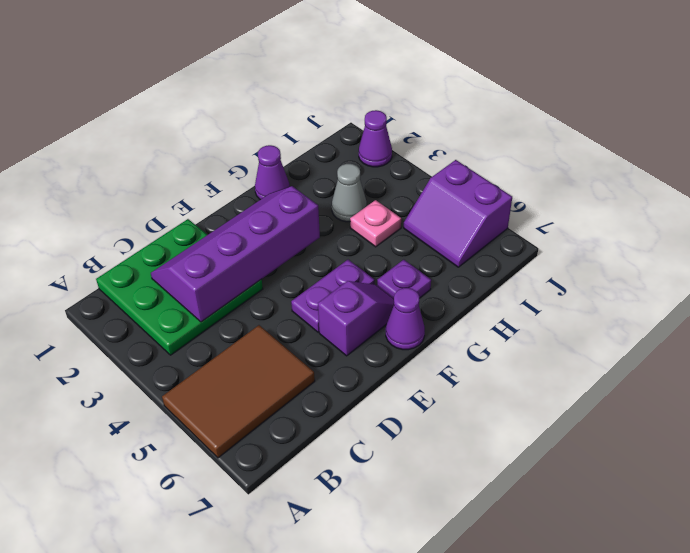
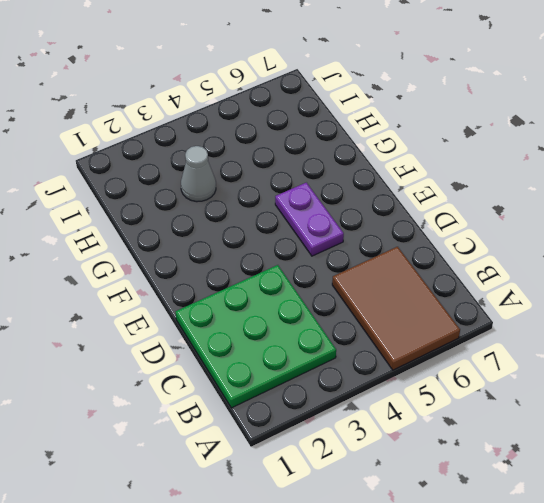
none -> purple slope E6:F6 level 1 top E
none -> purple cone F7 level 1
none -> purple cone G1 level 1

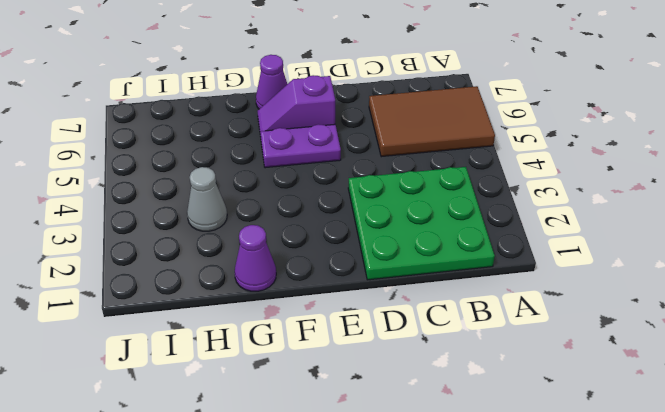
none -> purple plate G6 level 1
none -> pink plate H4 level 1
none -> purple slope I5:J6 level 1 top J

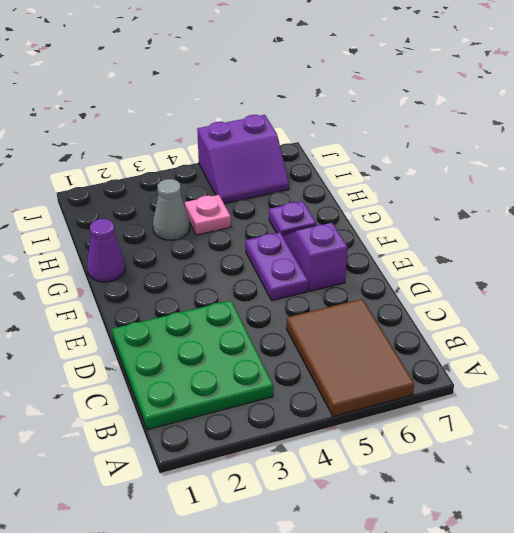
none -> purple cone F7 level 1
none -> purple cone J2 level 1
none -> purple slope C2:F3 level 2 top 3

